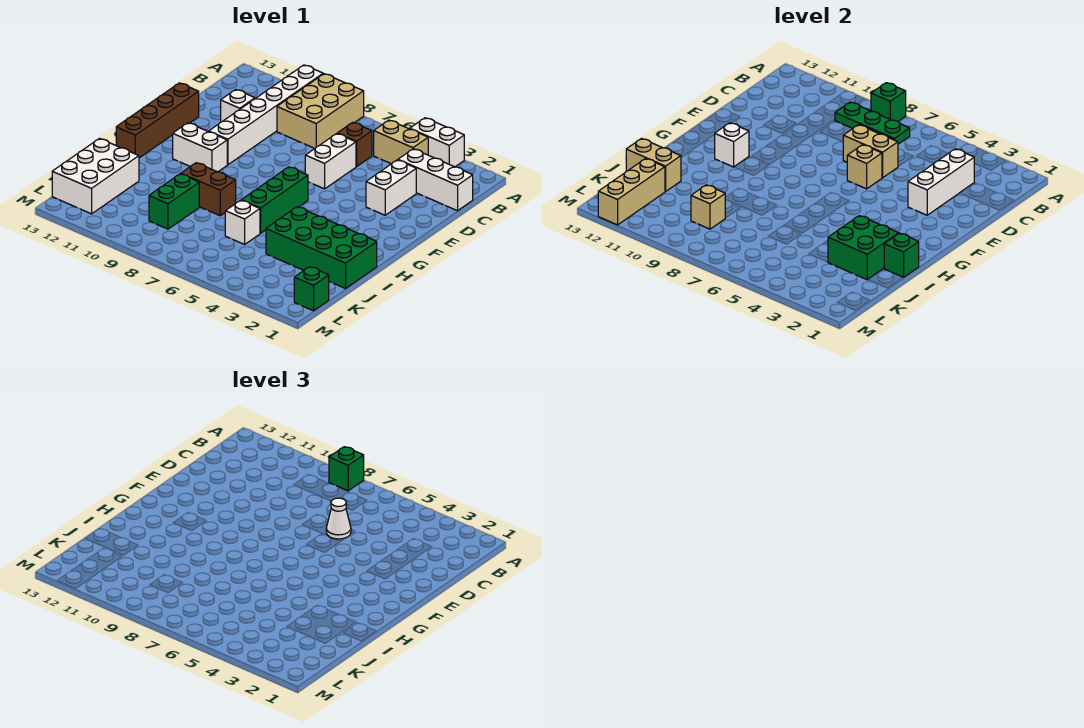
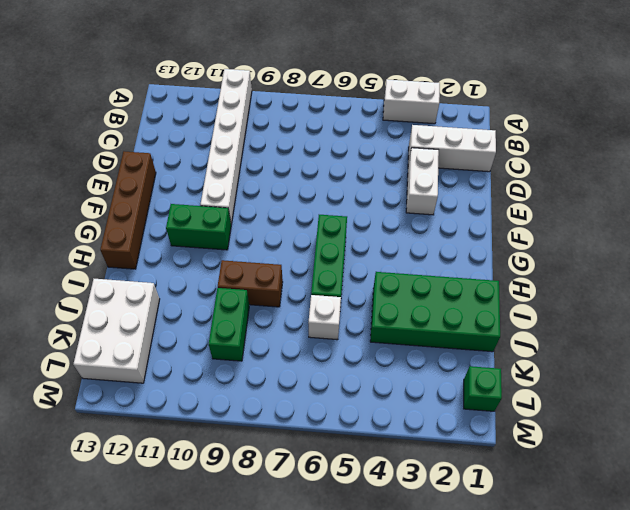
green brick G10:G11 level 1 -> white brick G10:G11 level 1
none -> tan brick A8:C9 level 1
none -> tan brick B4:B5 level 1
none -> brown brick C6 level 1
none -> white brick D6:E6 level 1

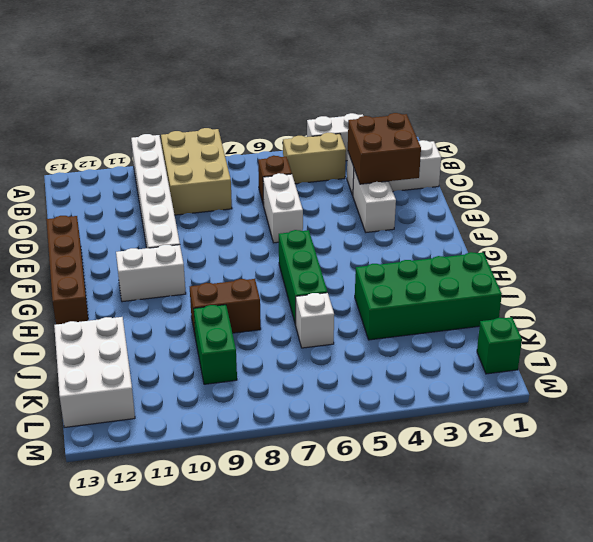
brown brick C2:D3 level 2 -> white brick C3:E3 level 2
none -> white brick D11 level 1
none -> green brick A8 level 2
none -> green plate B7:B9 level 2
none -> tan brick D6:D7 level 2

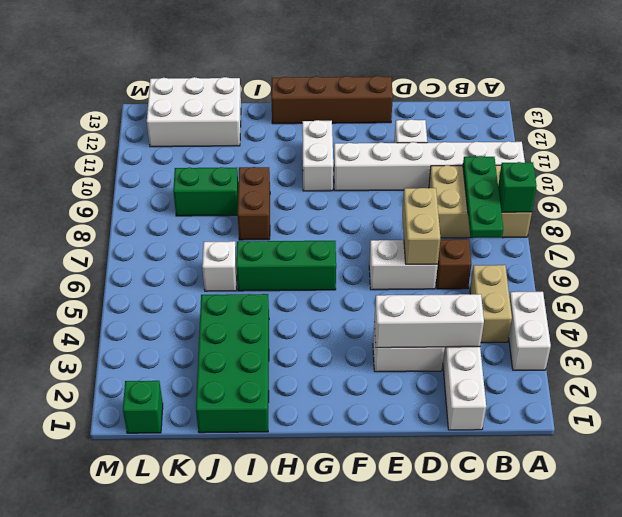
none -> tan brick E6 level 2
none -> white brick G11 level 2
none -> green brick I1 level 2
none -> green brick I2:J3 level 2

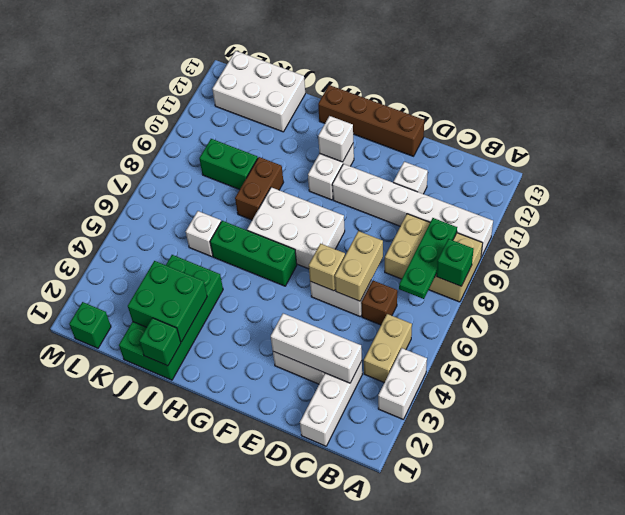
white brick F7:H8 level 1 -> none
none -> tan brick J12:J13 level 2
none -> tan brick K9 level 2
none -> tan brick K12:M12 level 2
none -> green brick A8 level 3

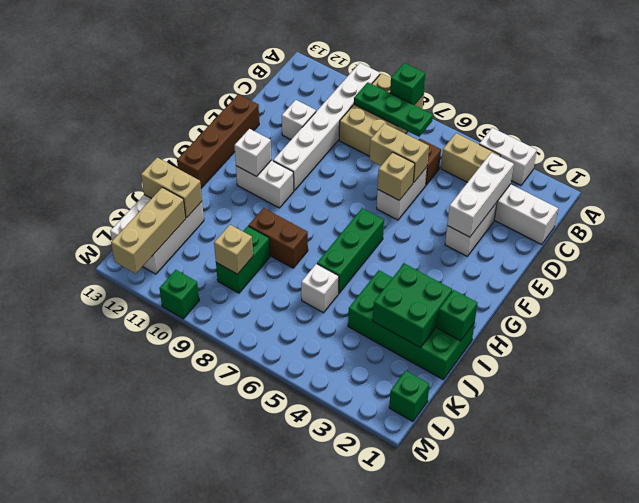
green brick M10 level 1 -> green brick A8 level 3
none -> white cone D6 level 3

